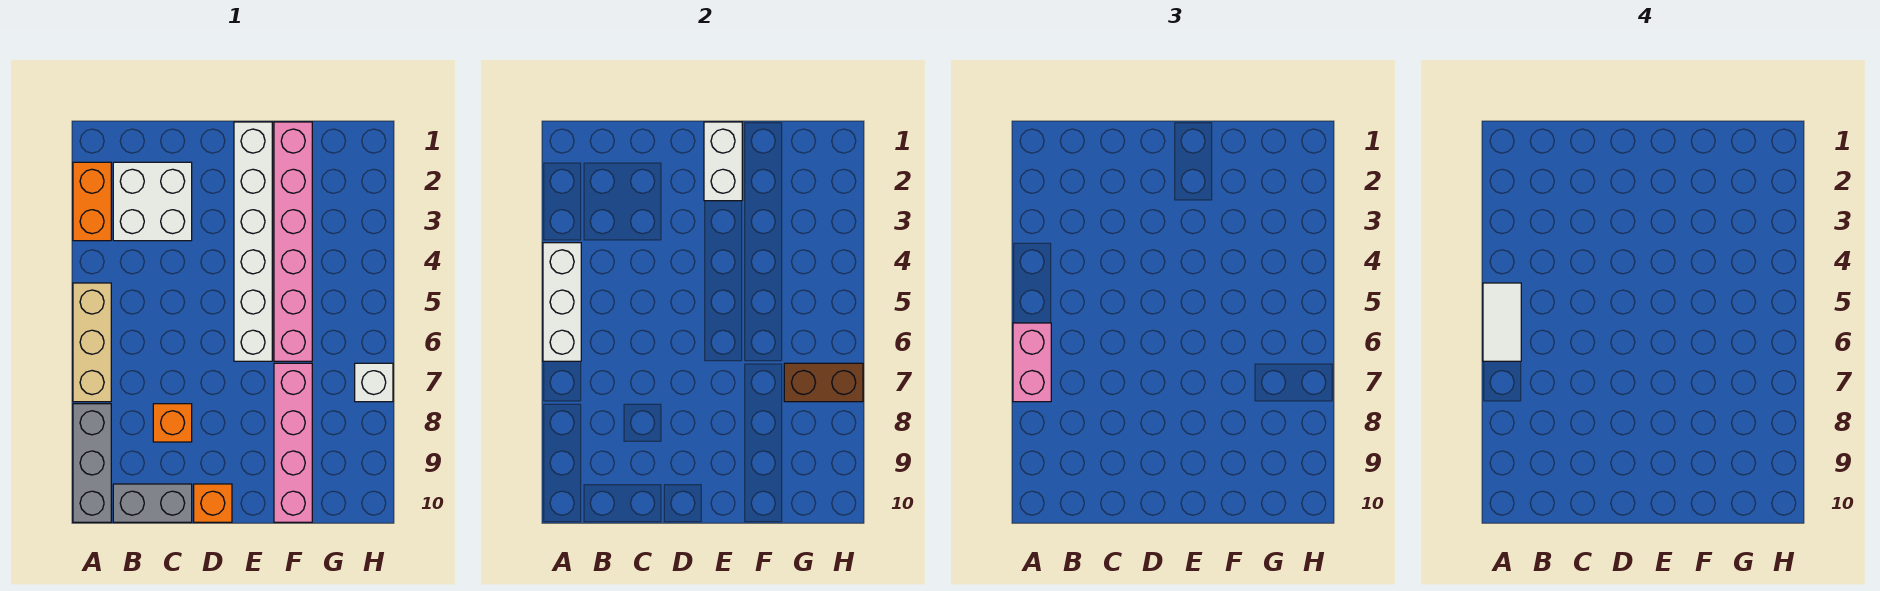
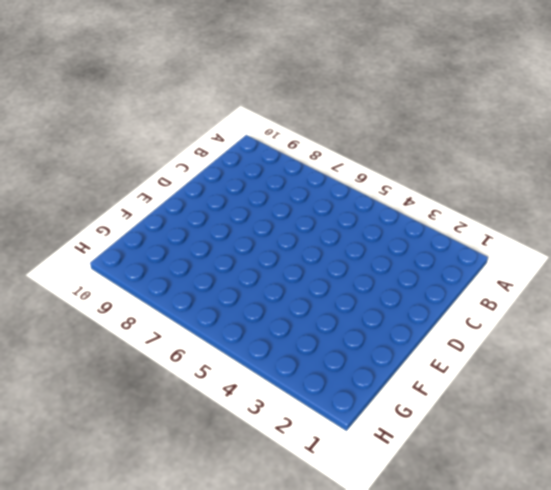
none -> orange brick A2:A3 level 1
none -> tan brick A5:A7 level 1
none -> grey brick A8:A10 level 1

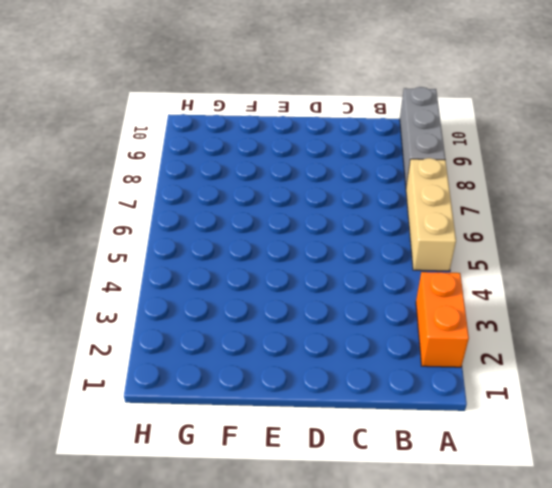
none -> white brick B2:C3 level 1
none -> grey brick B10:C10 level 1
none -> orange brick C8 level 1

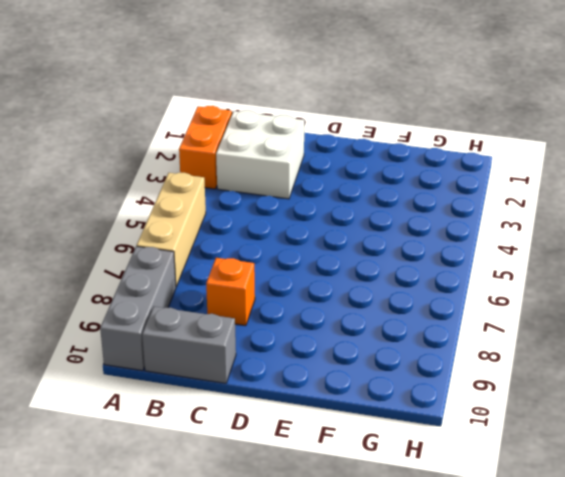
none -> orange brick D10 level 1
none -> white brick E1:E6 level 1
none -> pink brick F1:F6 level 1

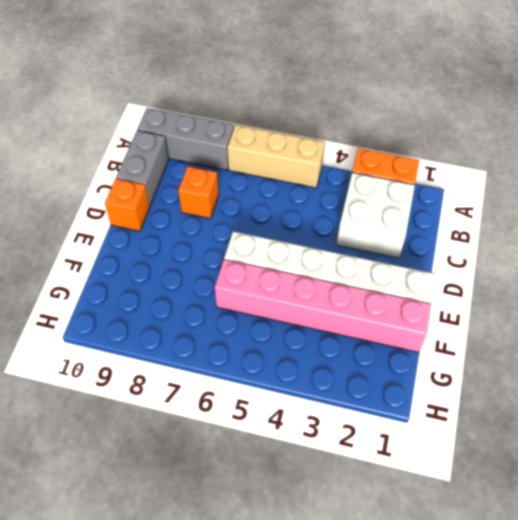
none -> pink brick F7:F10 level 1
none -> white brick H7 level 1
none -> white brick A4:A6 level 2

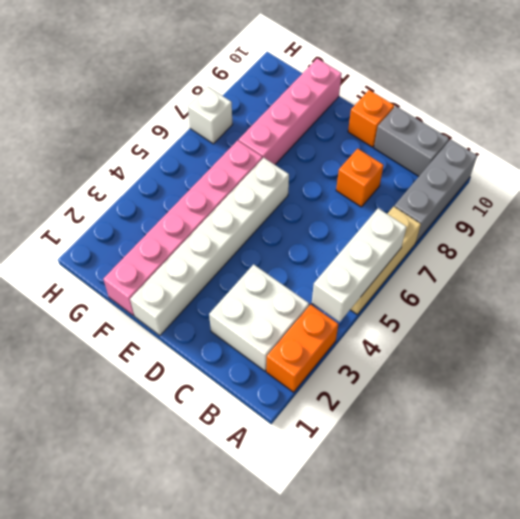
none -> white brick E1:E2 level 2
none -> brown brick G7:H7 level 2
none -> pink brick A6:A7 level 3

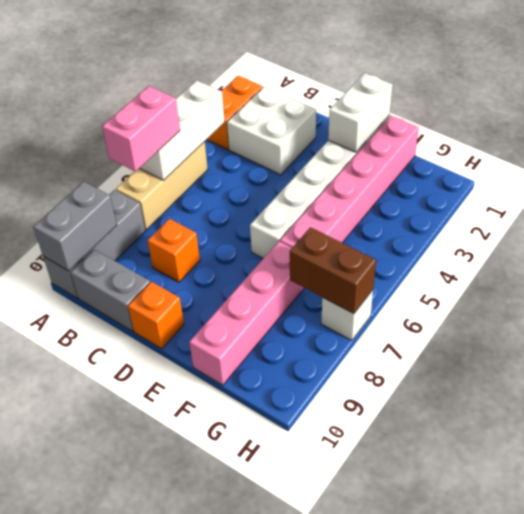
grey brick A9:A10 level 2 -> none
none -> white tile A5:A6 level 4

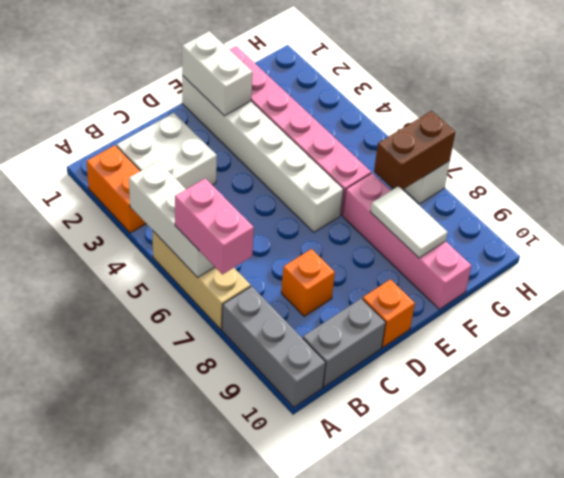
white tile F8:F9 level 2 -> white tile A5:A6 level 4

